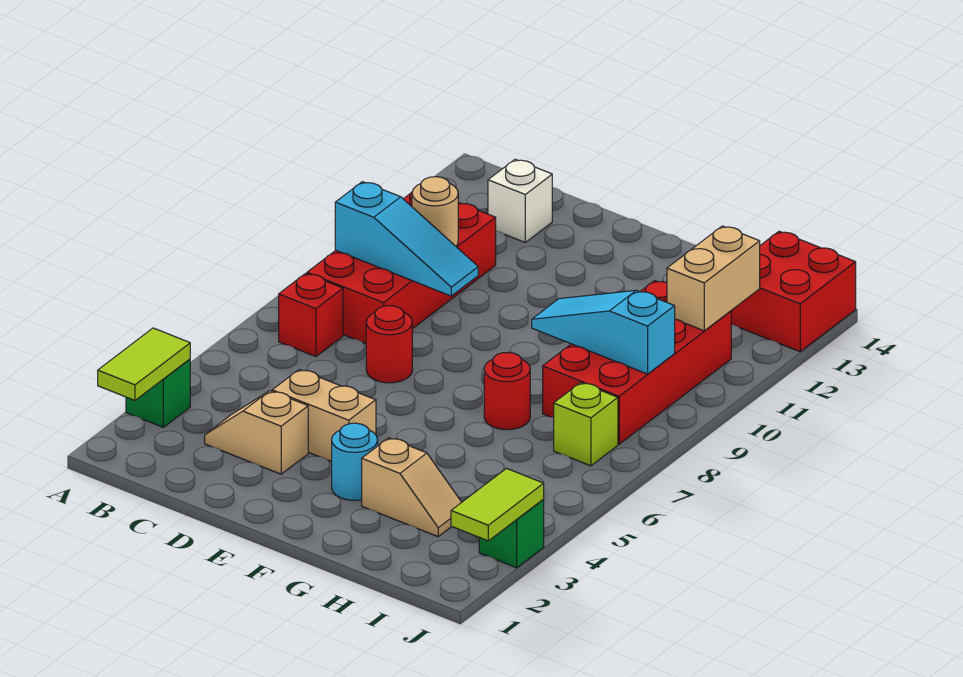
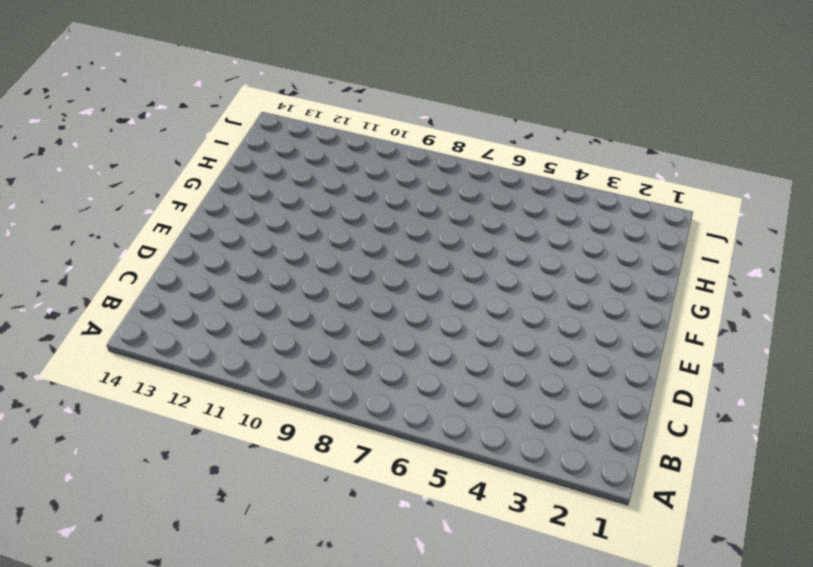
none -> green brick A3 level 1
none -> red brick B7 level 1
none -> red brick B8:C11 level 1

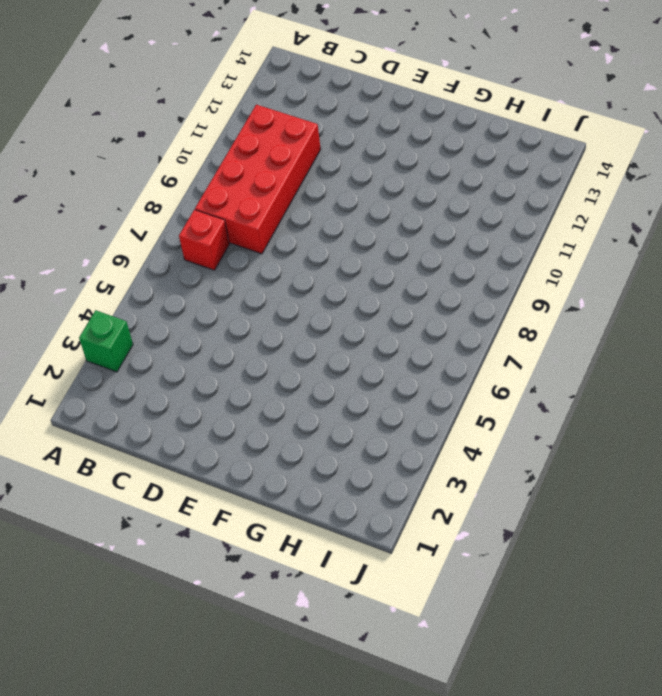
none -> tan slope C3:D3 level 1 top D
none -> white brick C13 level 1
none -> tan brick D4:E4 level 1

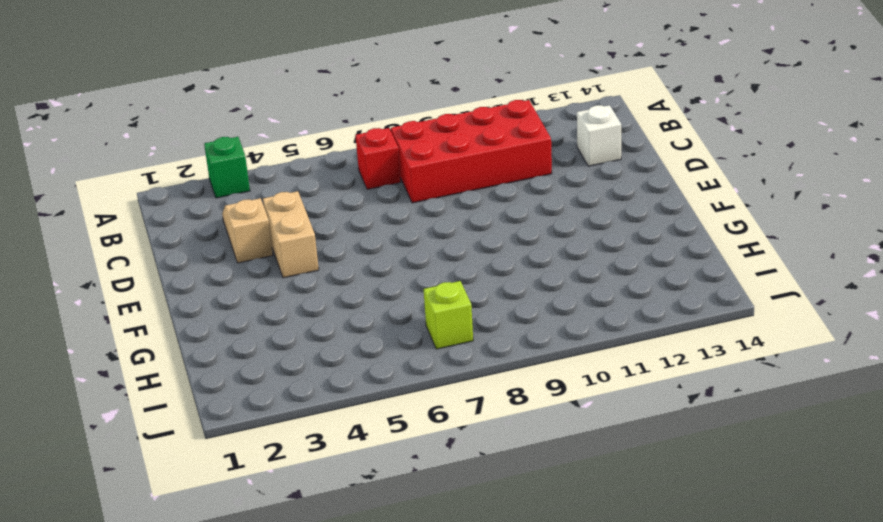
none -> red round brick D7 level 1
none -> cyan round brick F3 level 1
none -> tan slope G3:H3 level 1 top G

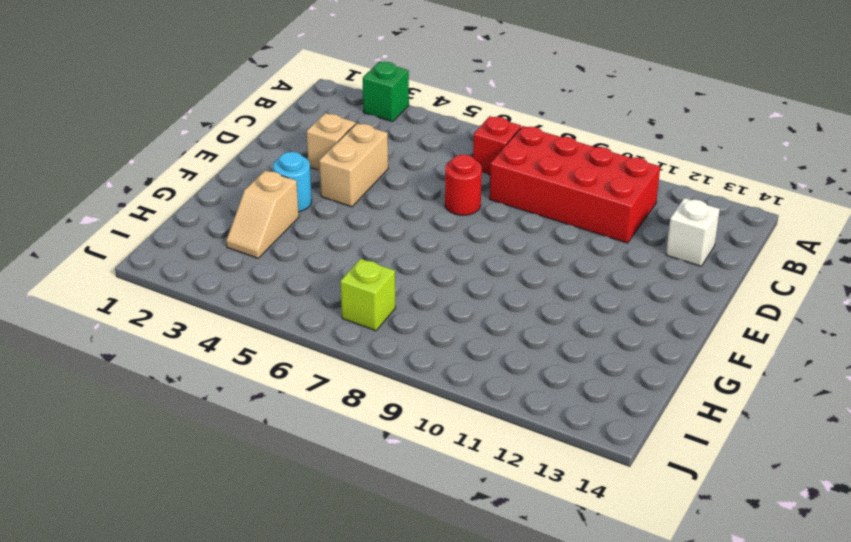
none -> red round brick G7 level 1
none -> red brick H8:I11 level 1
none -> red brick I13:J14 level 1

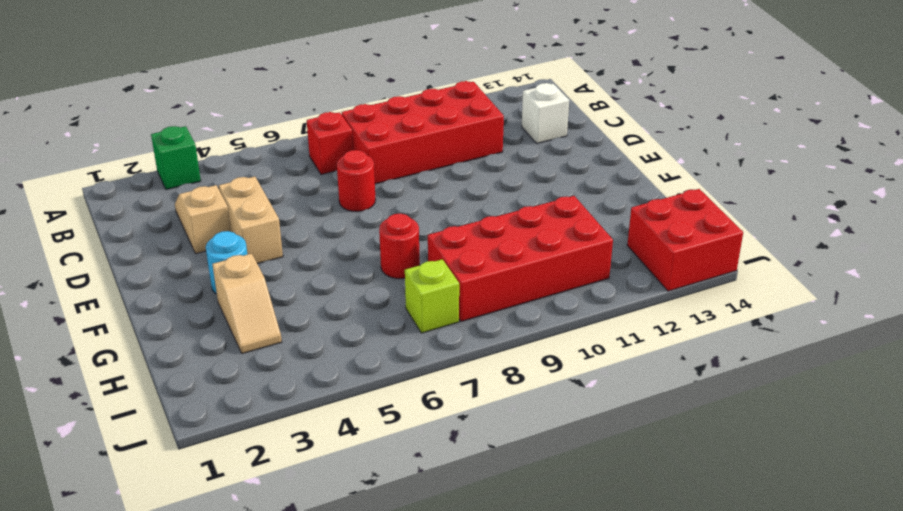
none -> green brick J3 level 1
none -> lime tile A2:A3 level 2
none -> cyan slope B9:D9 level 2 top B

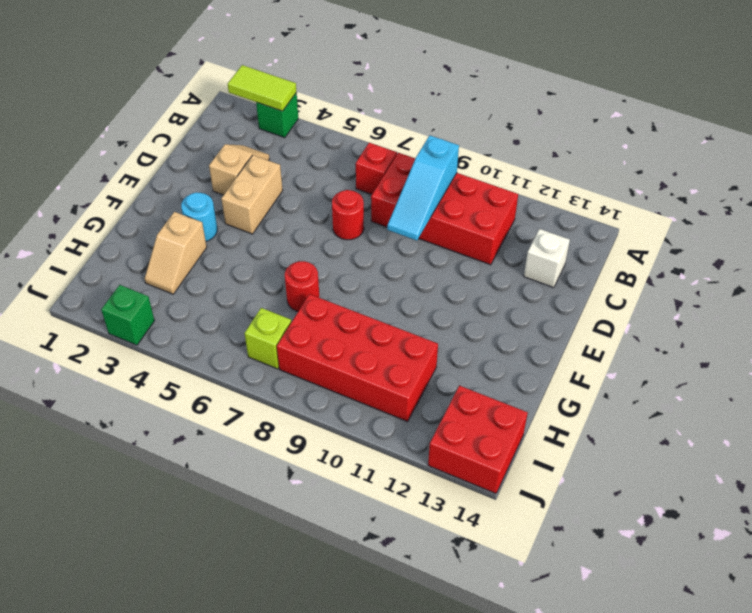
none -> tan round brick C10 level 2
none -> cyan slope G9:I9 level 2 top I
none -> tan brick I11:I12 level 2

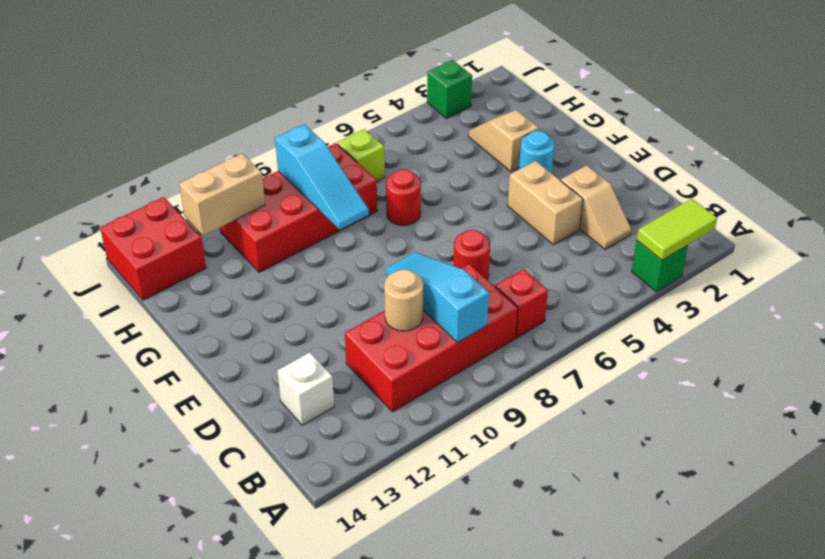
none -> lime tile J2:J3 level 2

